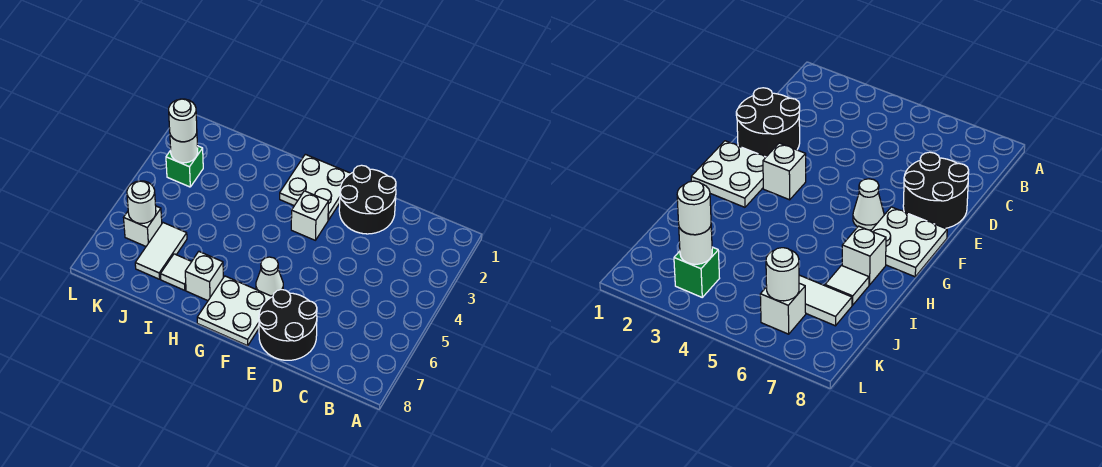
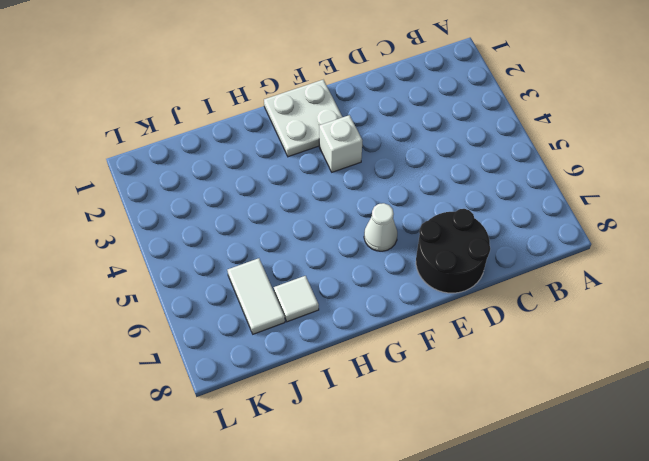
none -> black round brick D1:E2 level 1
none -> white plate F7:G8 level 1
none -> white brick H7 level 1

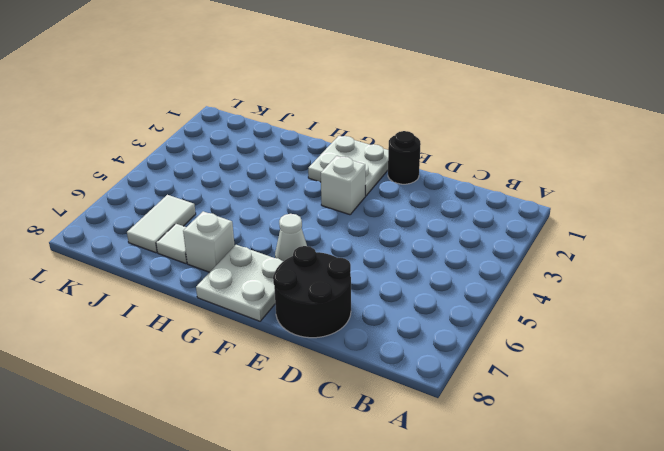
black round brick E1 level 1 -> black round brick D1:E2 level 1
none -> green brick K3 level 1
none -> white brick K6 level 1
none -> white round brick K3 level 2

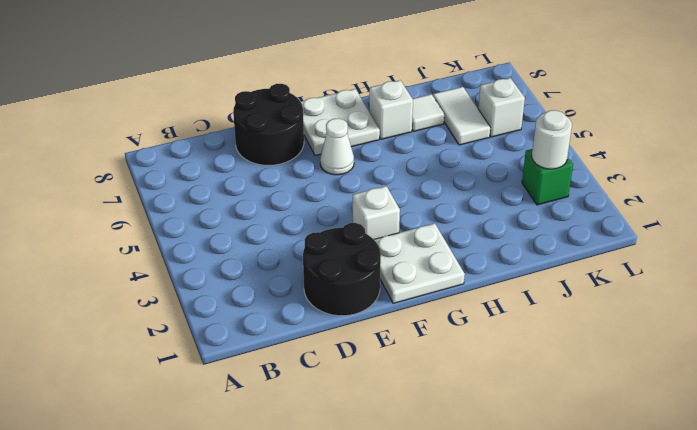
none -> white round brick K6 level 2
none -> white round brick K3 level 3

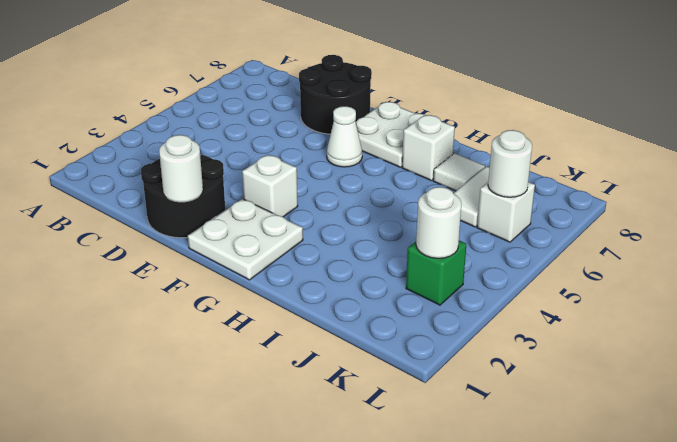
white round brick E1 level 2 -> white round brick K3 level 3

